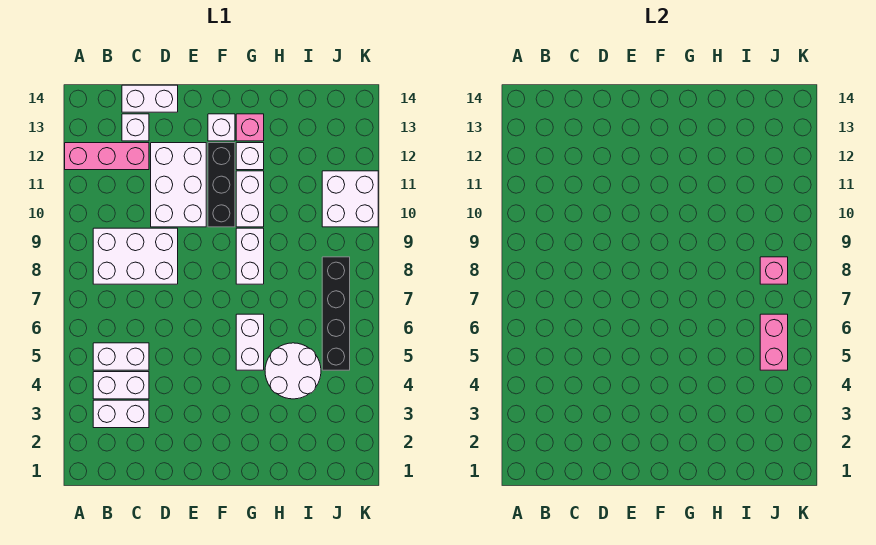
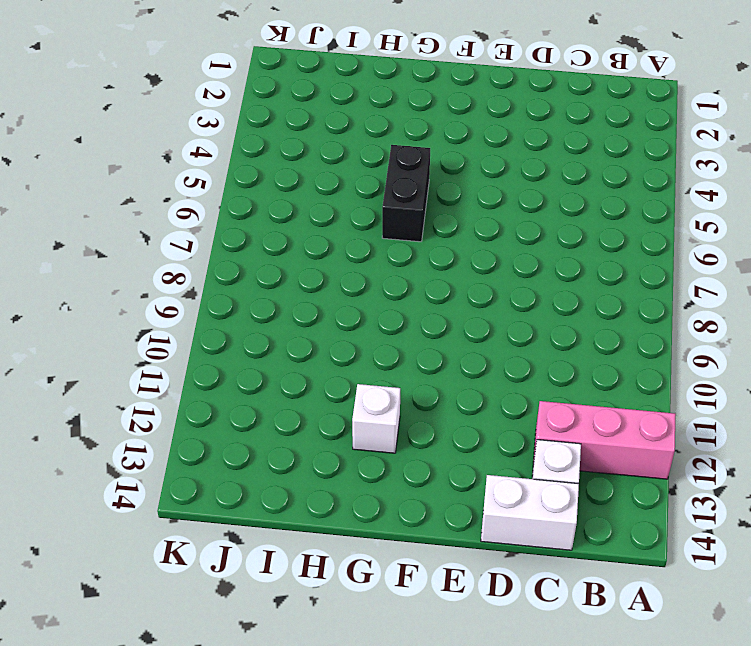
black brick G5:G6 level 1 -> white brick G5:G6 level 1
none -> white brick B3:C3 level 1
none -> white brick B4:C4 level 1
none -> white brick B5:C5 level 1

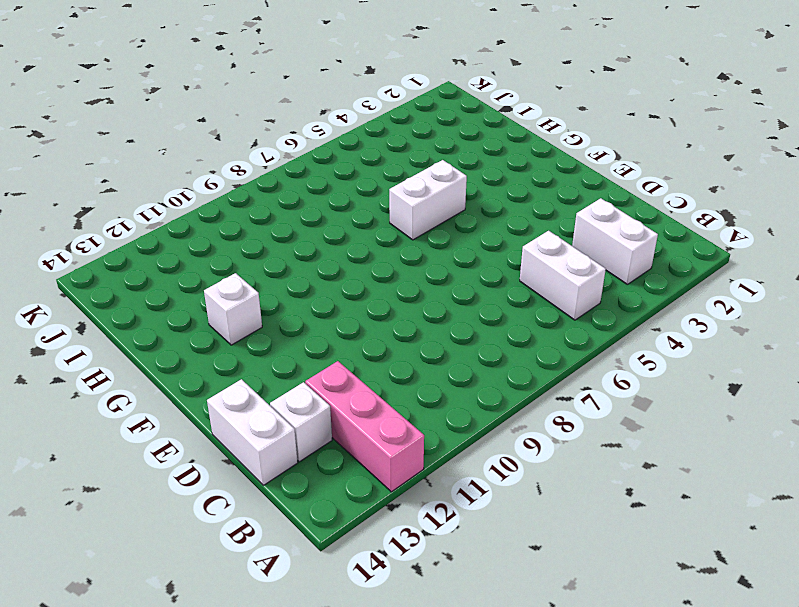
none -> white brick B4:C4 level 1
none -> white brick B8:D9 level 1
none -> white brick D10:E12 level 1

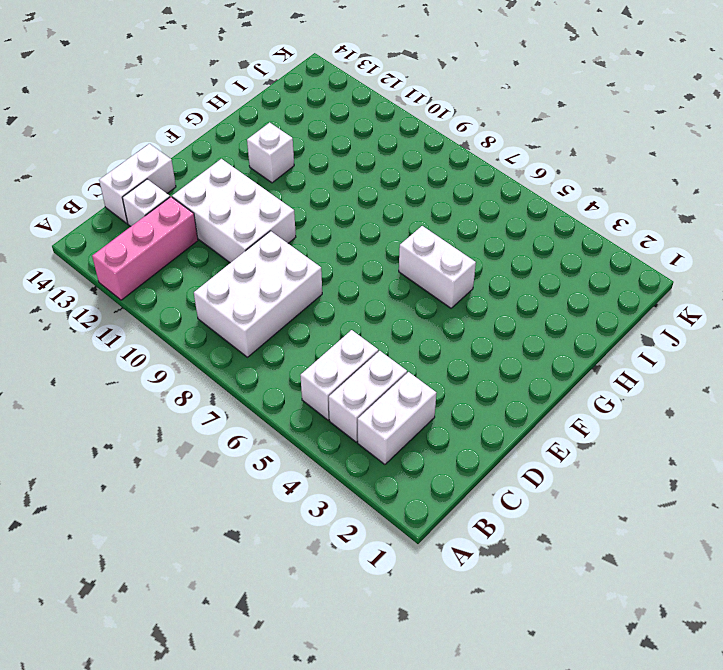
none -> black brick F10:F12 level 1
none -> white brick F13 level 1
none -> white brick G8:G9 level 1

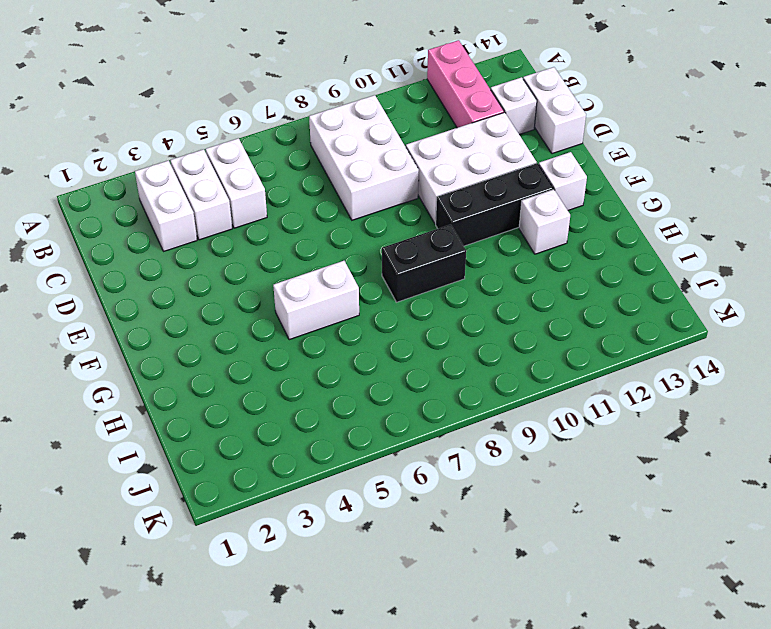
black brick G8:G9 level 1 -> white brick G8:G9 level 1
none -> white brick G10:G11 level 1
none -> pink brick G13 level 1
none -> white round brick H4:I5 level 1

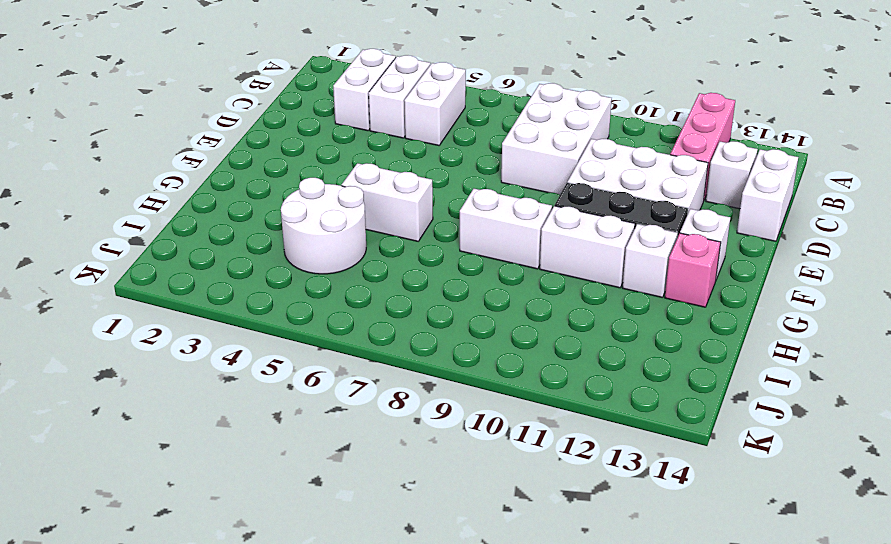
none -> black brick J5:J8 level 1
none -> white brick J10:K11 level 1
none -> pink brick J5:J6 level 2

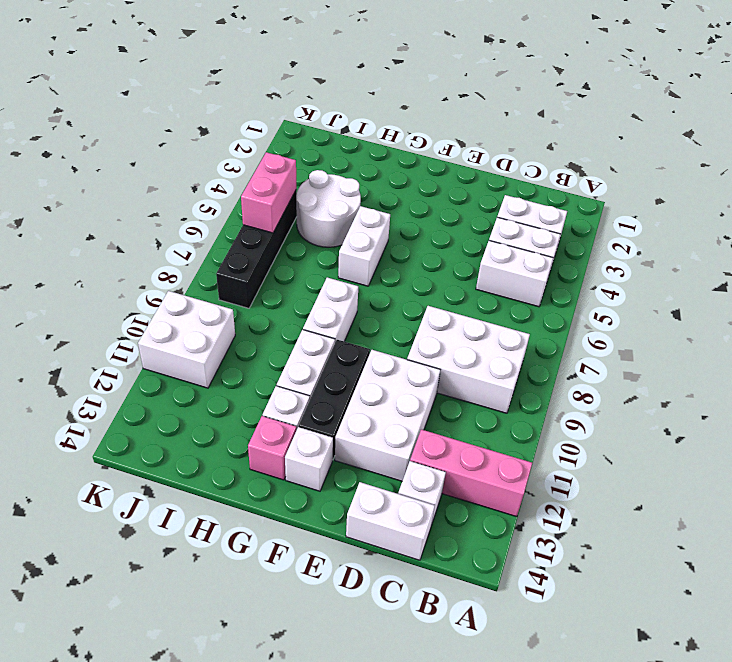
none -> pink brick J8 level 2

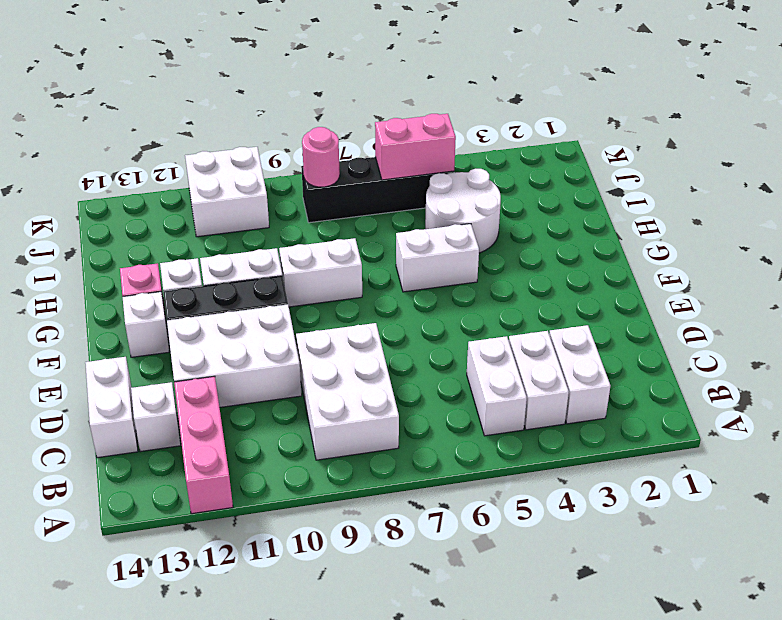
pink round brick J8 level 2 -> pink brick J8 level 2

